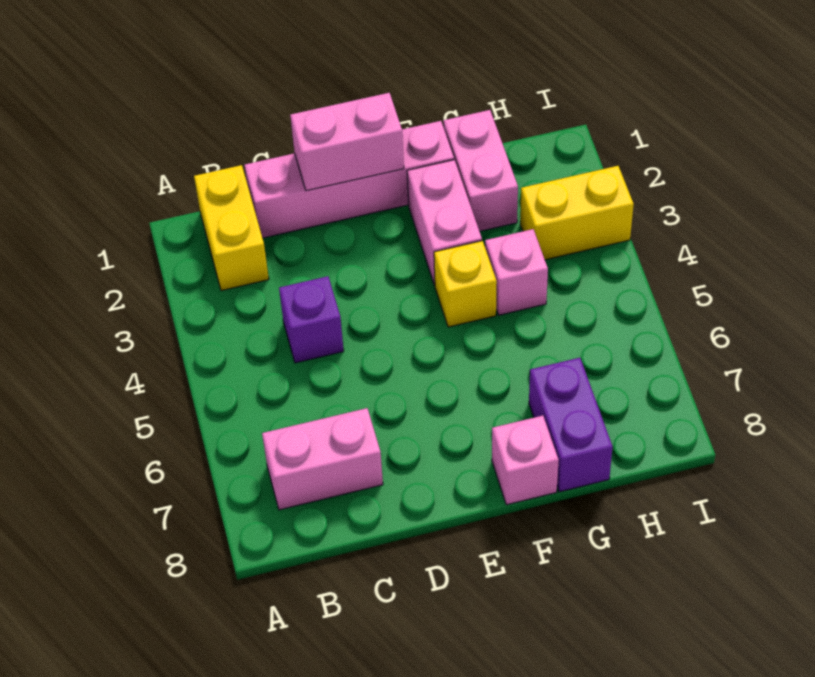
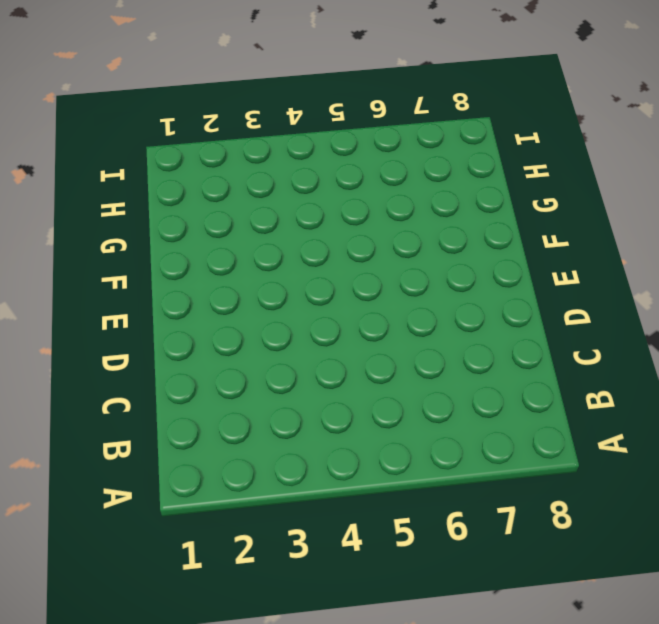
none -> yellow brick B1:B2 level 1
none -> pink brick B7:C7 level 1
none -> pink brick C1:F1 level 1

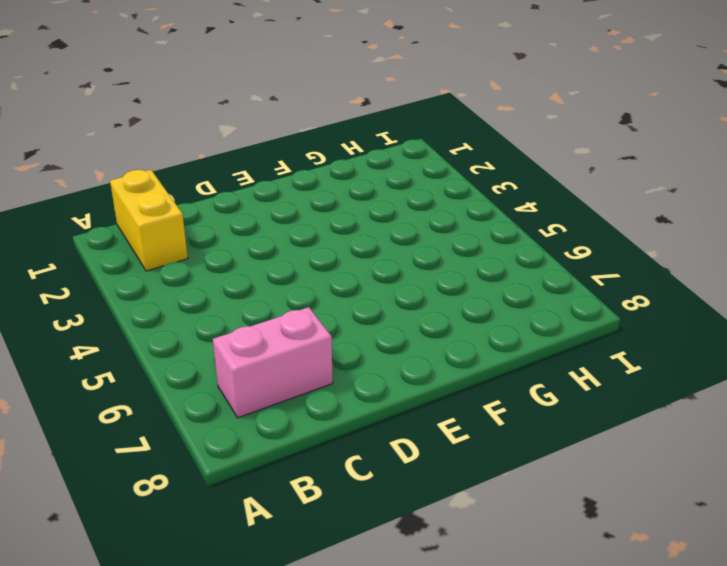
none -> pink brick C1:F1 level 1
none -> purple brick C4 level 1
none -> pink brick F2:F3 level 1

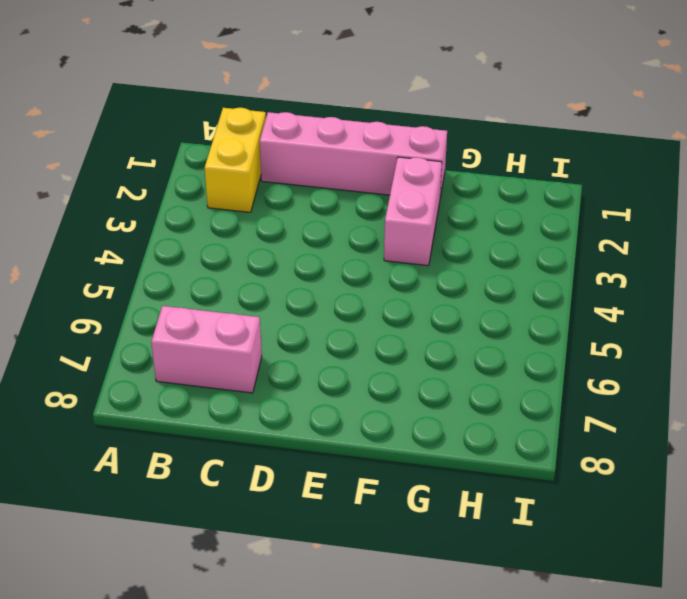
none -> purple brick C4 level 1
none -> yellow brick F4 level 1
none -> pink brick F8 level 1

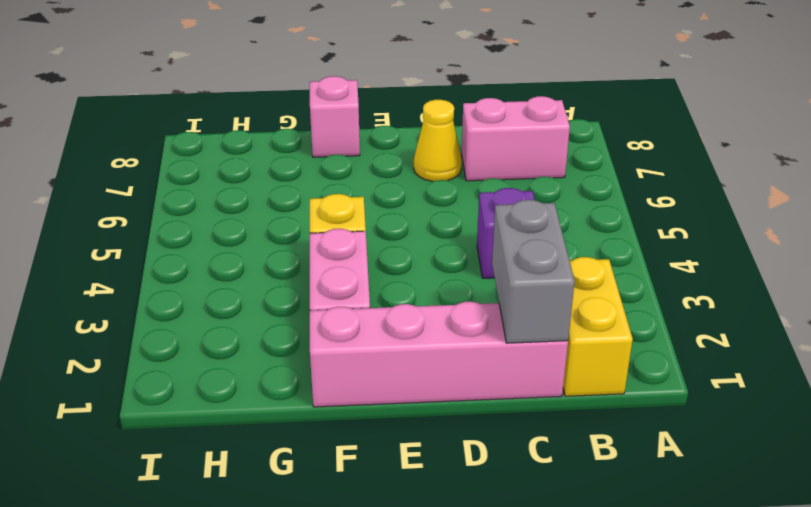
grey brick C1:C2 level 2 -> none
yellow cone D7 level 1 -> none
none -> pink brick G1:G2 level 1
none -> pink brick G4 level 1
none -> purple brick G7:G8 level 1

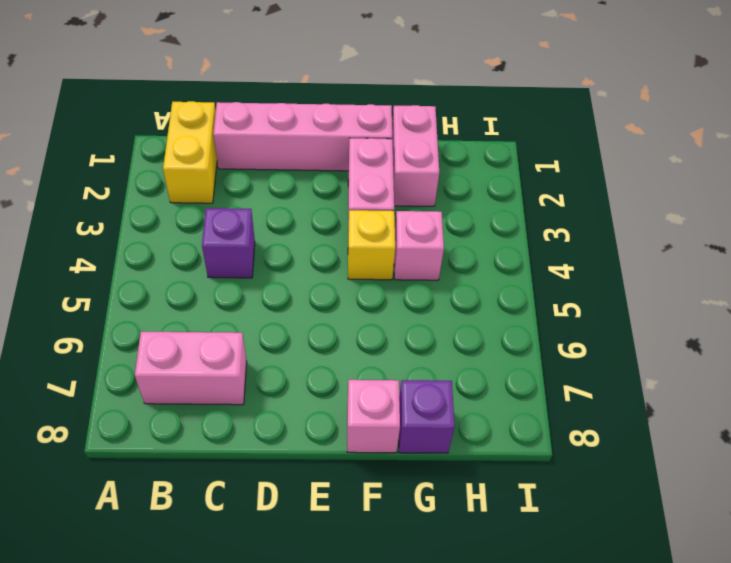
purple brick G8 level 1 -> purple brick G7:G8 level 1
none -> yellow brick H3:I3 level 1
none -> pink brick D1:E1 level 2

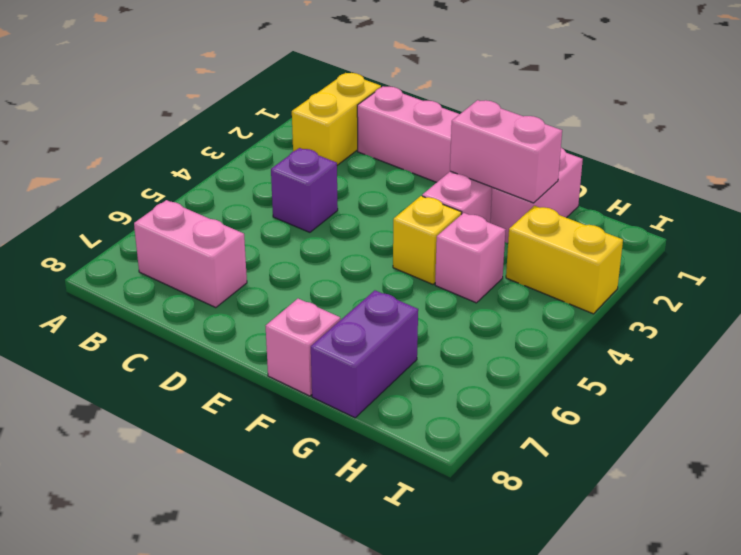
pink brick F2:G2 level 2 -> pink brick D1:E1 level 2

